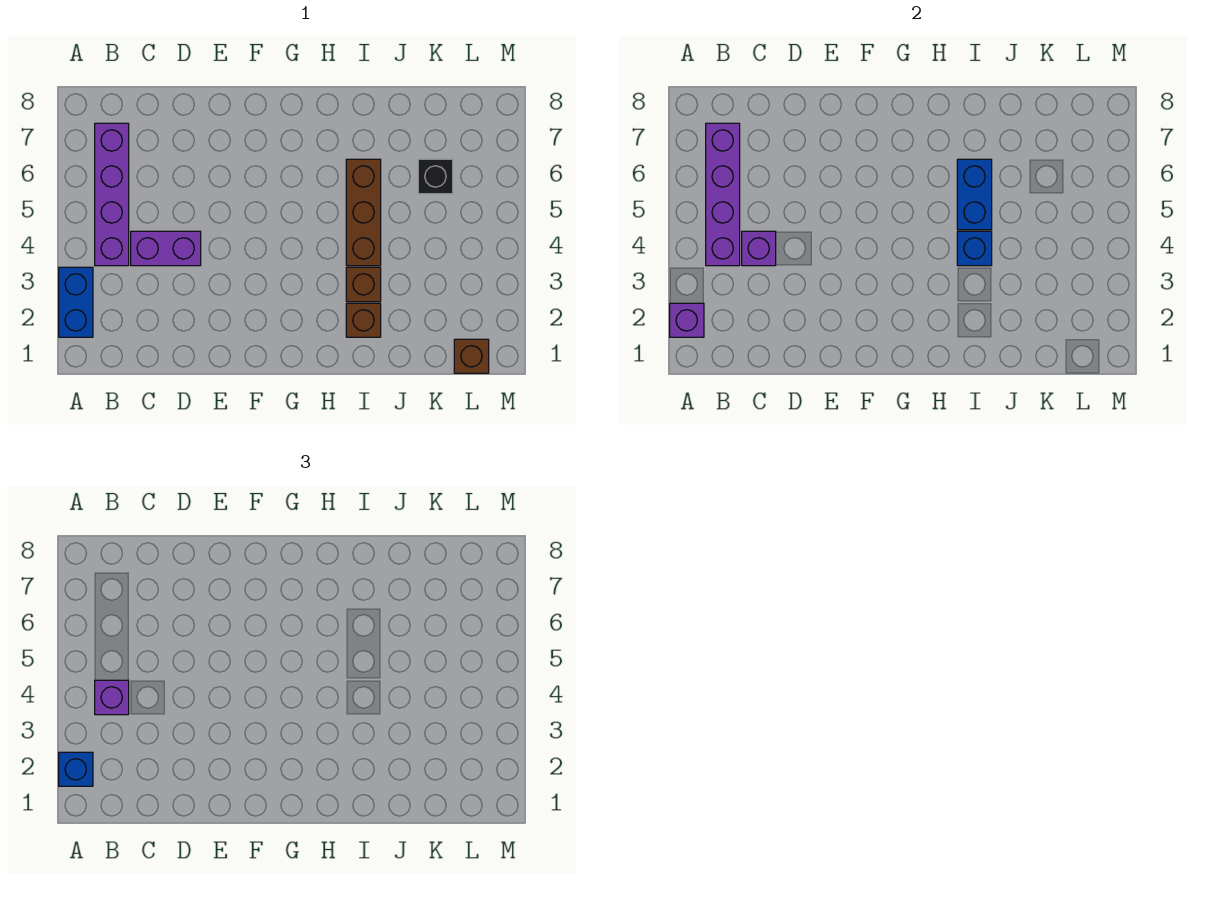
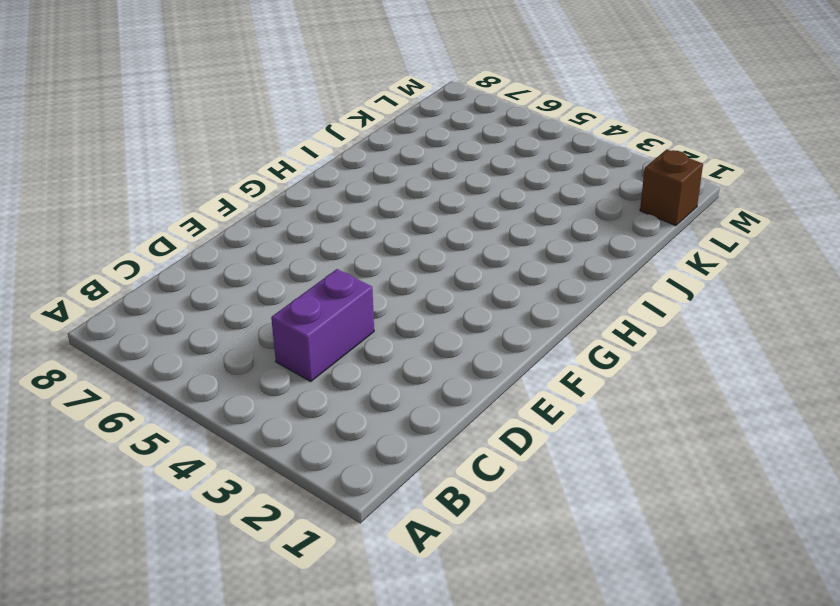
none -> blue brick A2:A3 level 1
none -> purple brick B4:B7 level 1
none -> brown brick I2 level 1

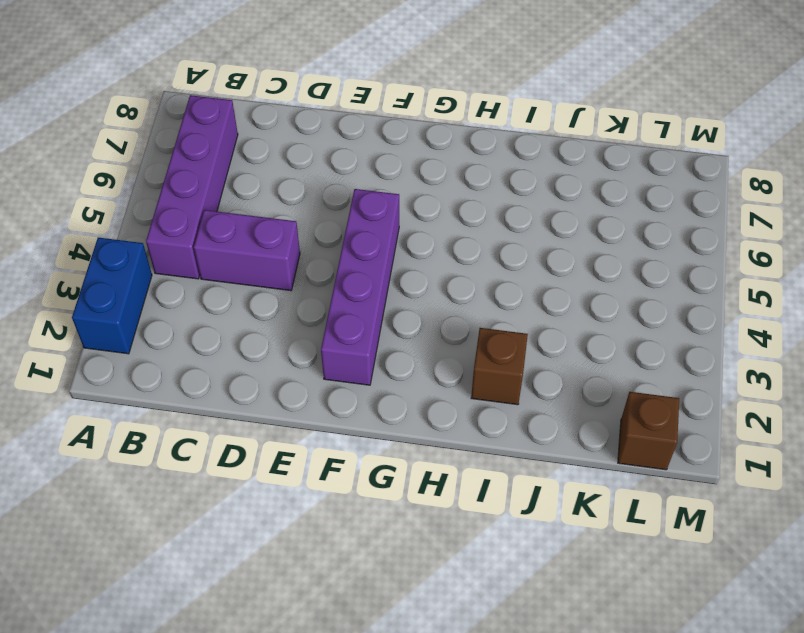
purple brick F2:F5 level 1 -> purple brick B4:B7 level 2
none -> brown brick I3 level 1
none -> brown brick I4:I6 level 1
none -> black brick K6 level 1

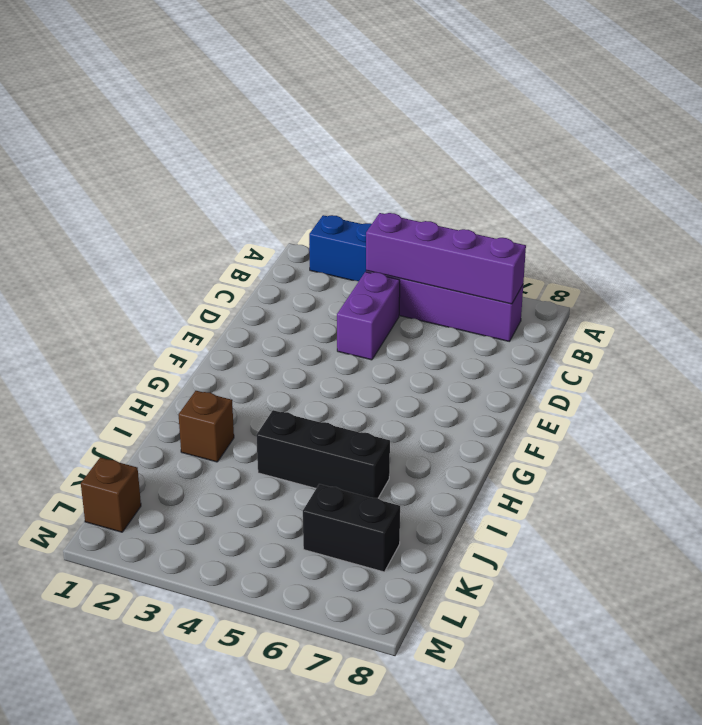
black brick I4:I6 level 1 -> brown brick I4:I6 level 1
black brick K6:K7 level 1 -> black brick K6 level 1
none -> brown brick I3 level 1
none -> purple brick A2 level 2
none -> purple brick C4 level 2

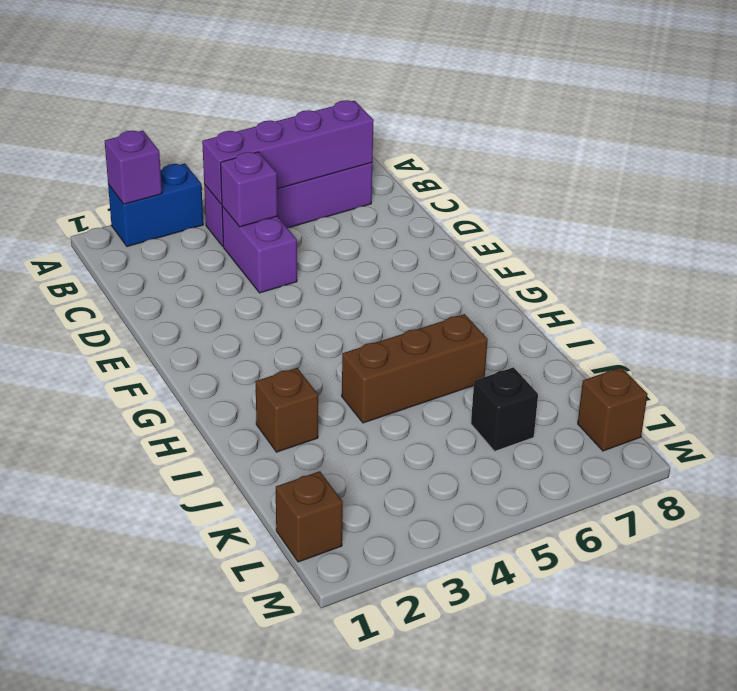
brown brick L8 level 1 -> brown brick I3 level 1
none -> blue brick I4 level 2
none -> blue brick I5:I6 level 2
none -> blue brick A2 level 3

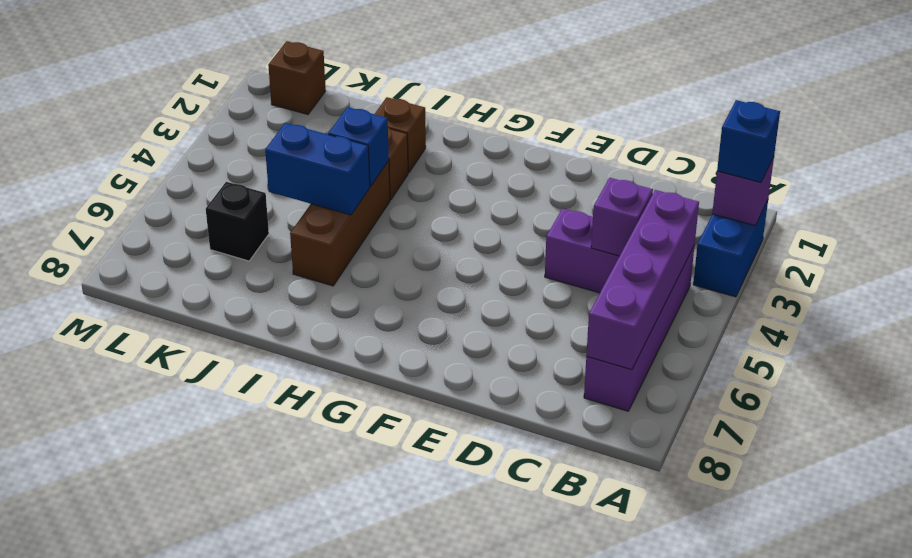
blue brick I5:J5 level 2 -> blue brick I5:I6 level 2
none -> purple brick B4 level 3

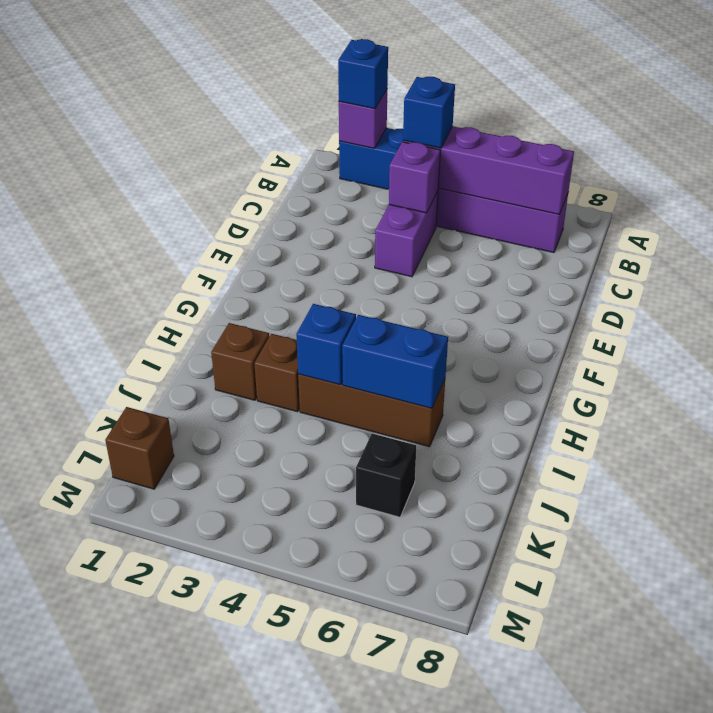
blue brick B4 level 3 -> purple brick B4 level 3

